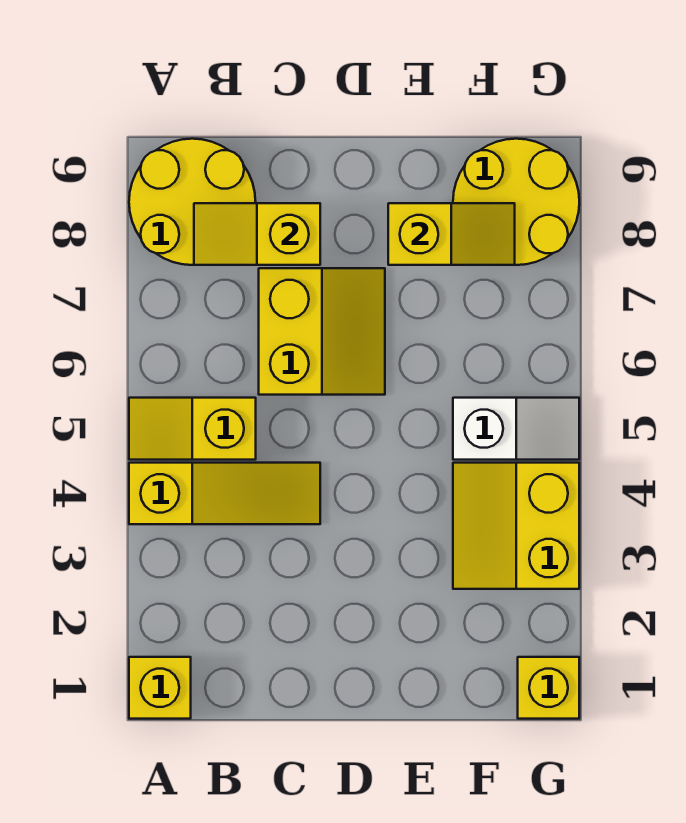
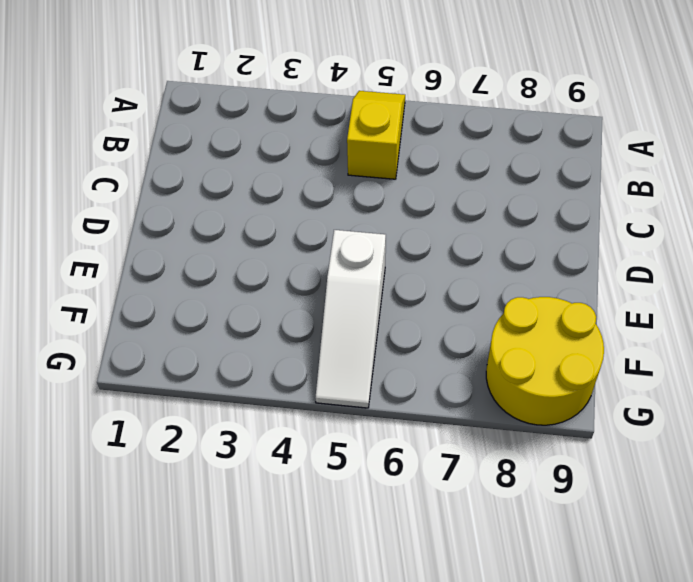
white slope E5:G5 level 1 top E -> white slope F5:G5 level 1 top F
none -> yellow brick A1 level 1
none -> yellow slope A4:C4 level 1 top A

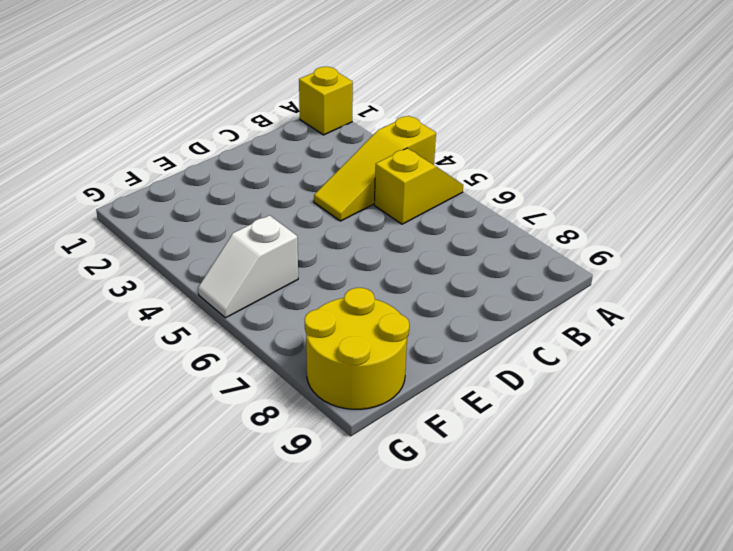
none -> yellow round brick A8:B9 level 1
none -> yellow slope C6:D7 level 1 top C

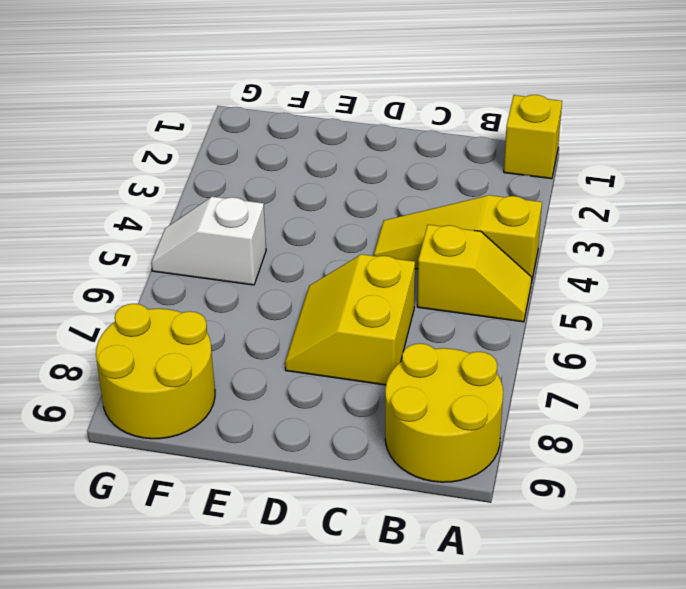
none -> yellow slope F3:G4 level 1 top G
none -> yellow brick G1 level 1

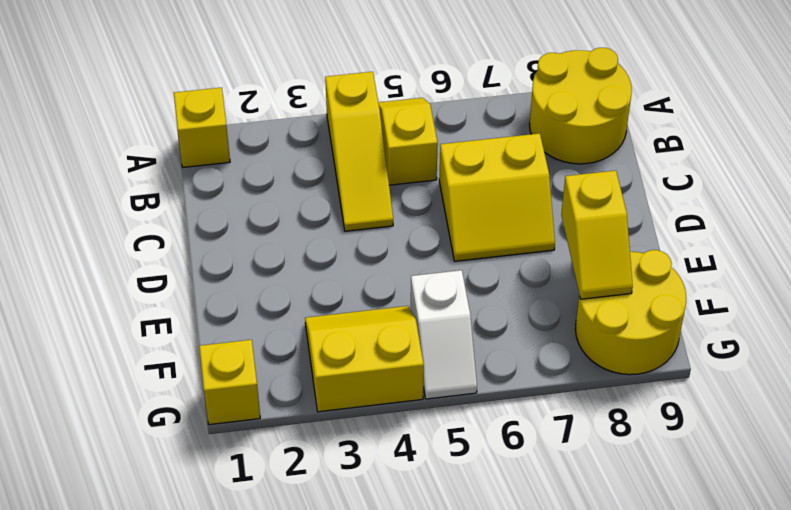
none -> yellow slope B8:C8 level 2 top C

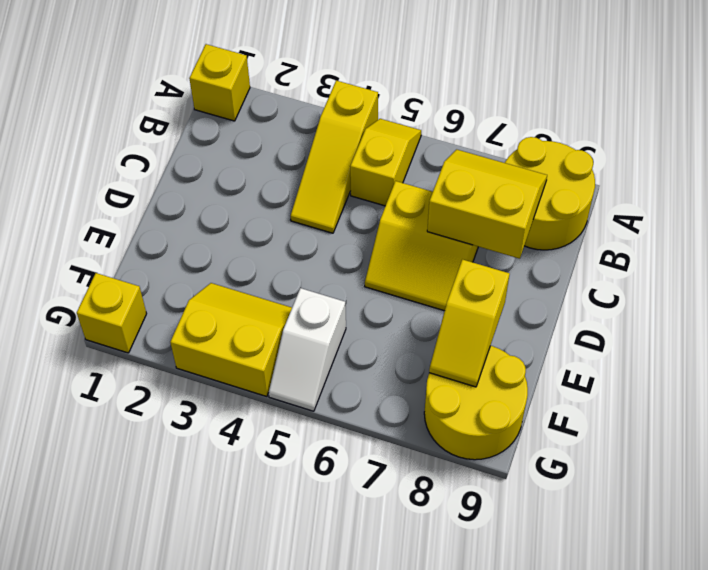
yellow slope B7:C8 level 2 top C -> yellow slope B8:C8 level 2 top C

